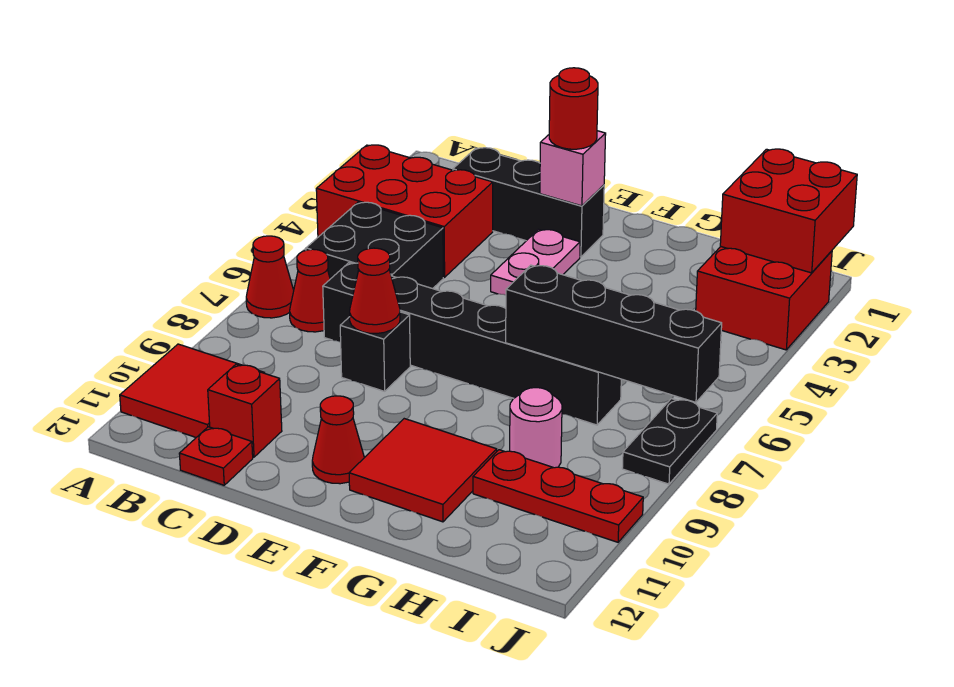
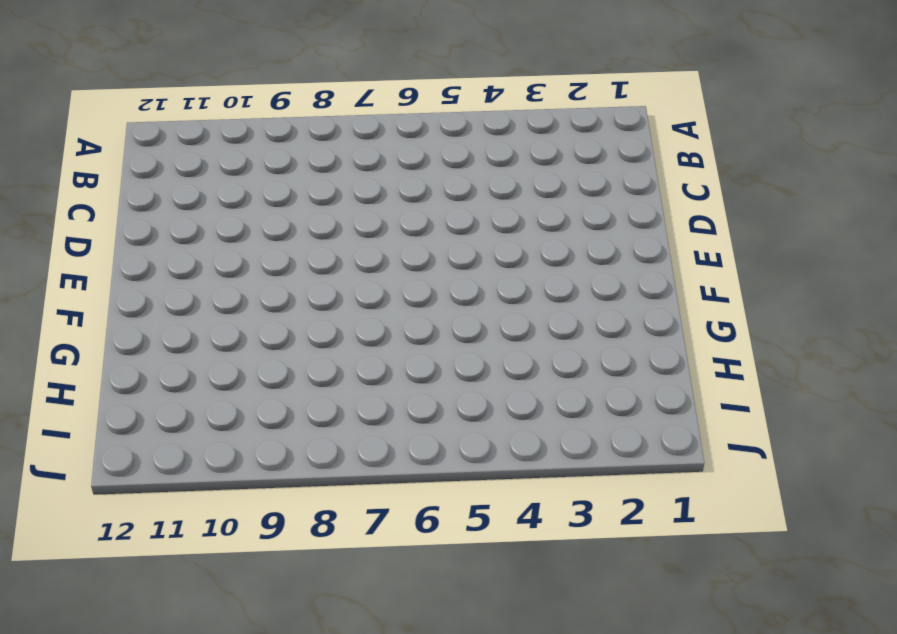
none -> red brick A3:C4 level 1
none -> red cone A7 level 1
none -> red tile A10:B11 level 1

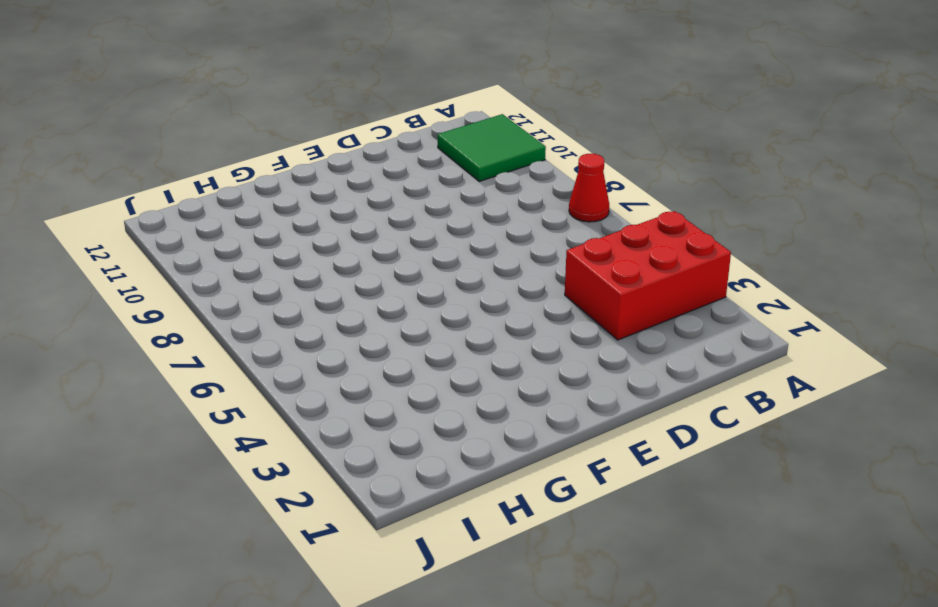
green tile A10:B11 level 1 -> red tile A10:B11 level 1
none -> black brick B5:C6 level 1
none -> red cone B7 level 1
none -> black brick C2:E2 level 1

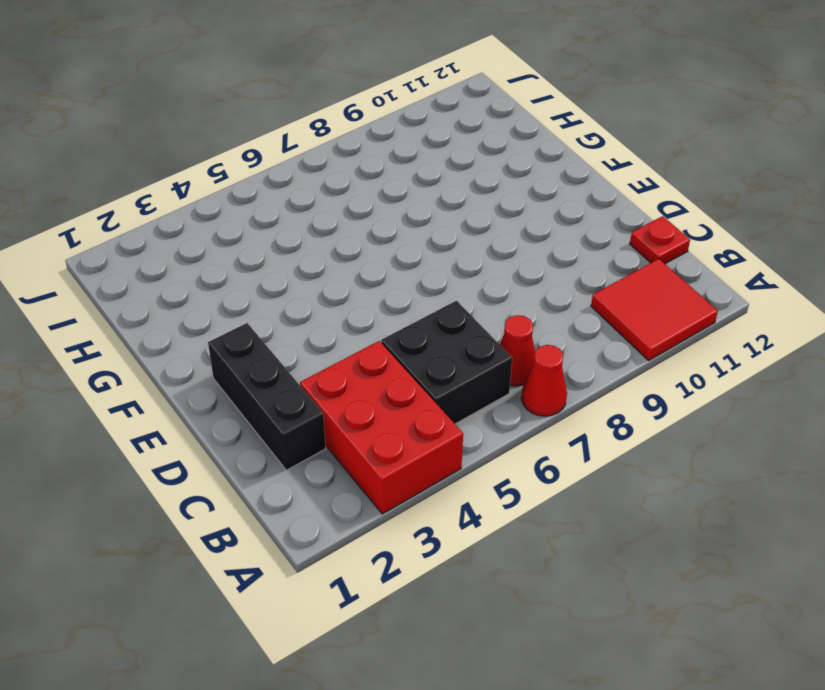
none -> black brick C7:H7 level 1
none -> red brick C11 level 1
none -> black brick D8 level 1

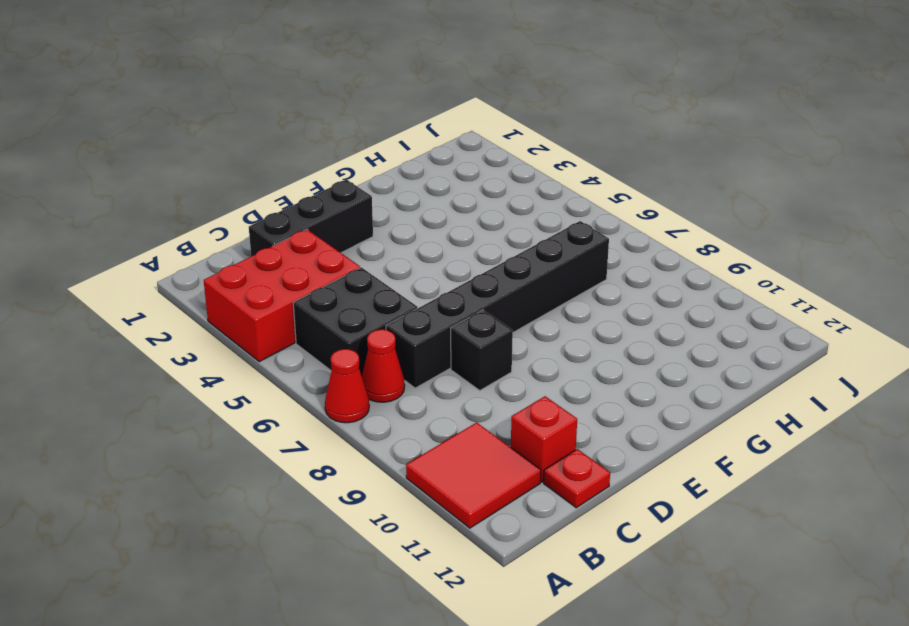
none -> pink plate E3:E4 level 1
none -> red cone E11 level 1
none -> red tile F10:G11 level 1

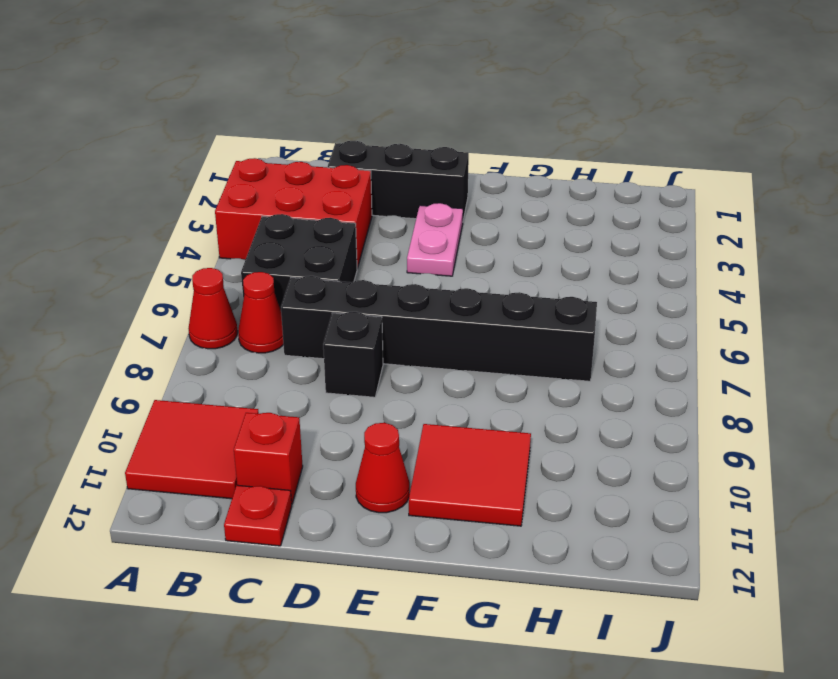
none -> pink round brick H9 level 1
none -> red plate H10:J10 level 1
none -> red brick I2:J3 level 1

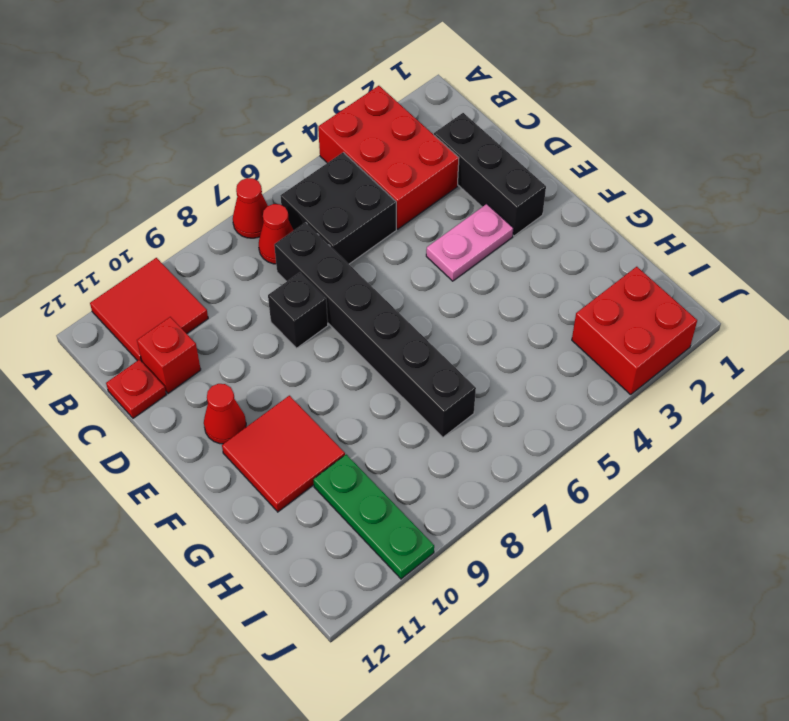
green plate H10:J10 level 1 -> red plate H10:J10 level 1
none -> pink round brick H9 level 1
none -> black plate J7:J8 level 1
none -> red cone D8 level 2

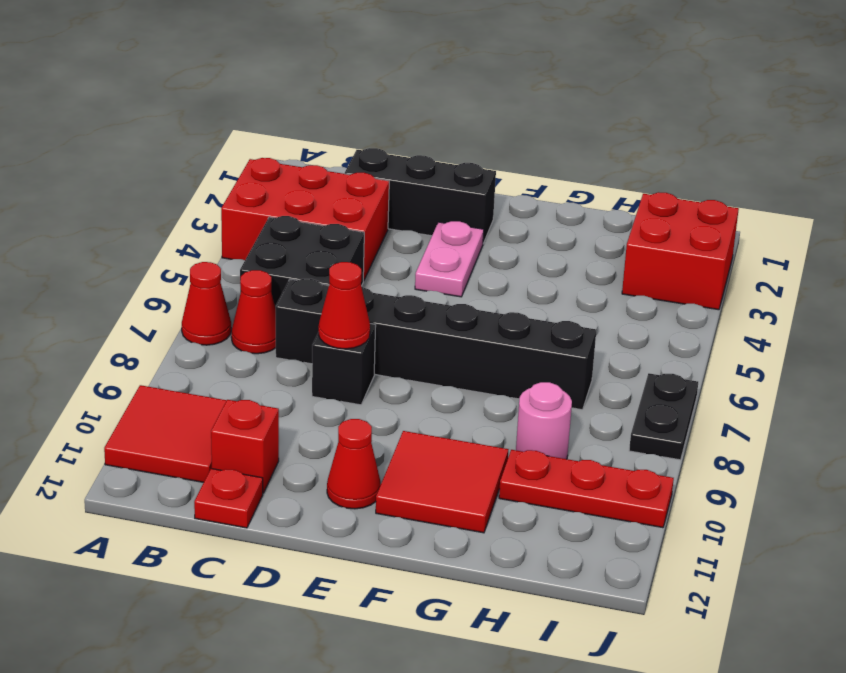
none -> pink brick E2 level 2
none -> black brick G7:J7 level 2
none -> red brick I1:J2 level 2

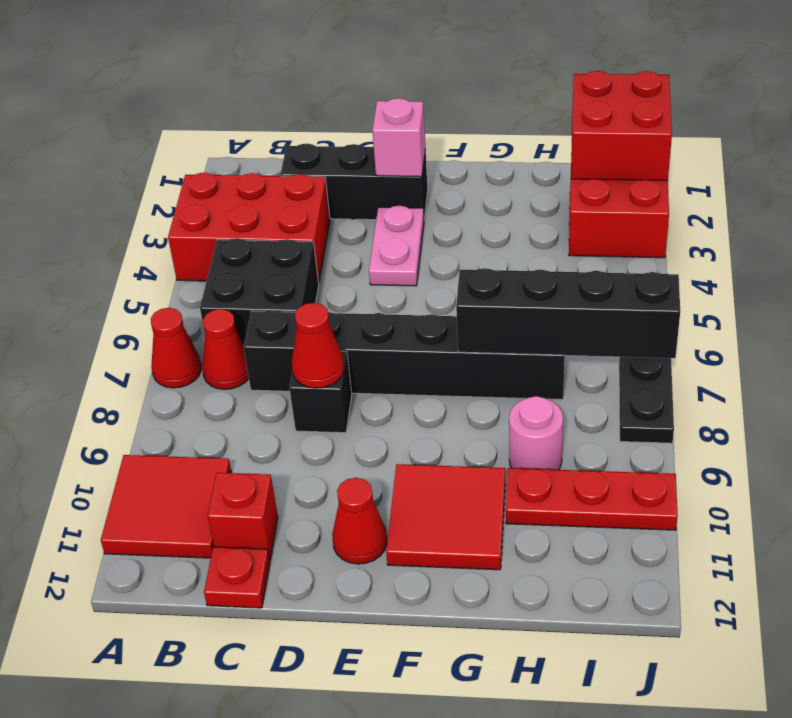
none -> red round brick E2 level 3

